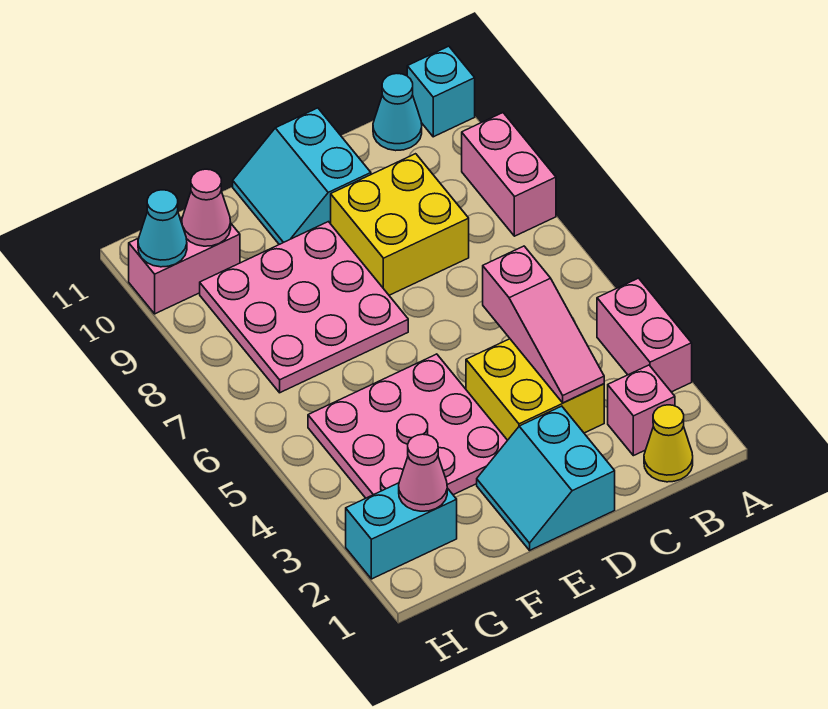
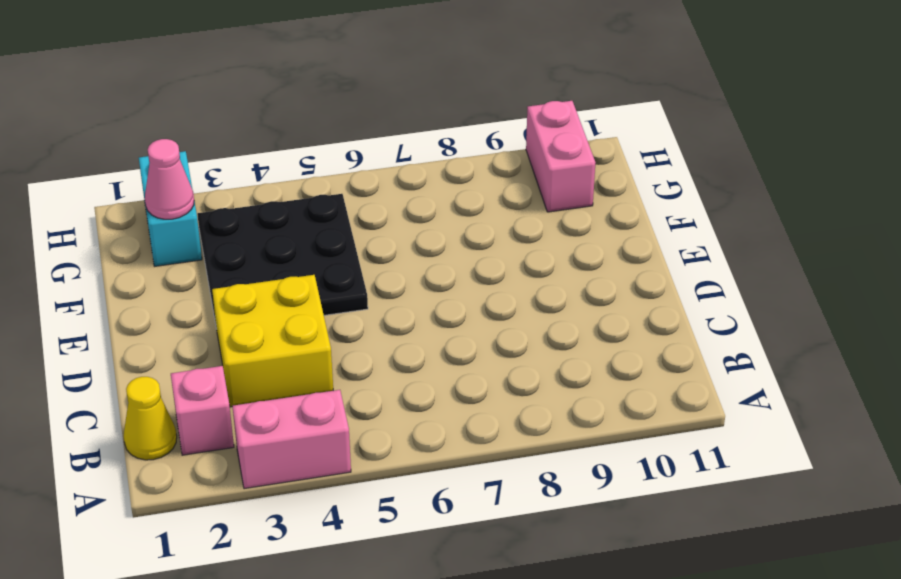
black plate E3:G5 level 1 -> pink plate E3:G5 level 1
none -> pink brick A8:A9 level 1
none -> cyan brick A11 level 1
none -> cyan cone B11 level 1

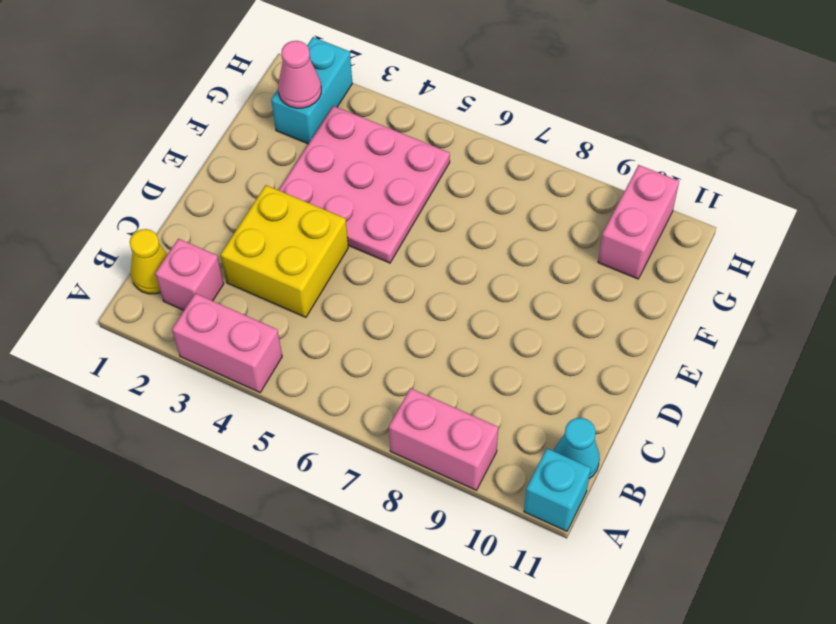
none -> yellow brick C8:D9 level 1
none -> cyan slope D1:E2 level 1 top D
none -> cyan slope D10:E11 level 1 top D

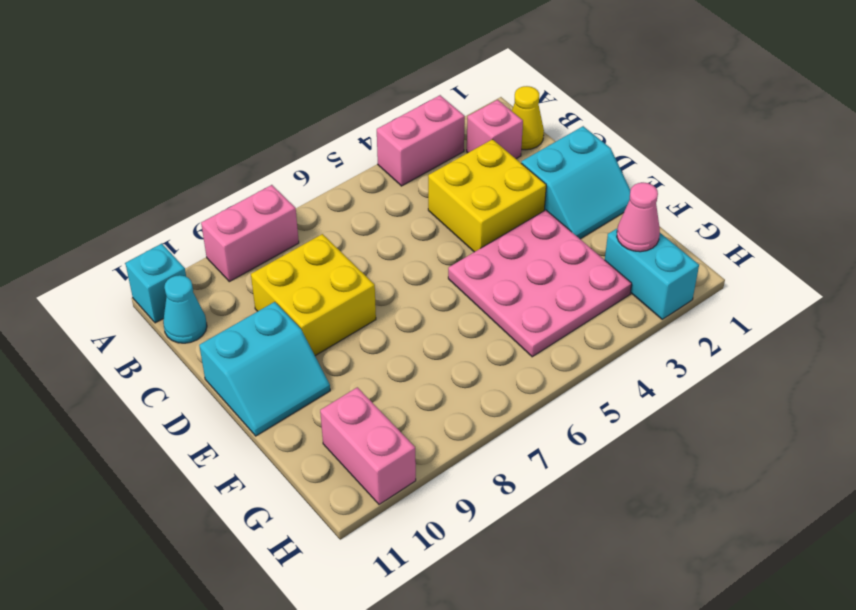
none -> pink plate E7:G9 level 1
none -> pink slope C3:C5 level 2 top 5
none -> pink cone G10 level 2

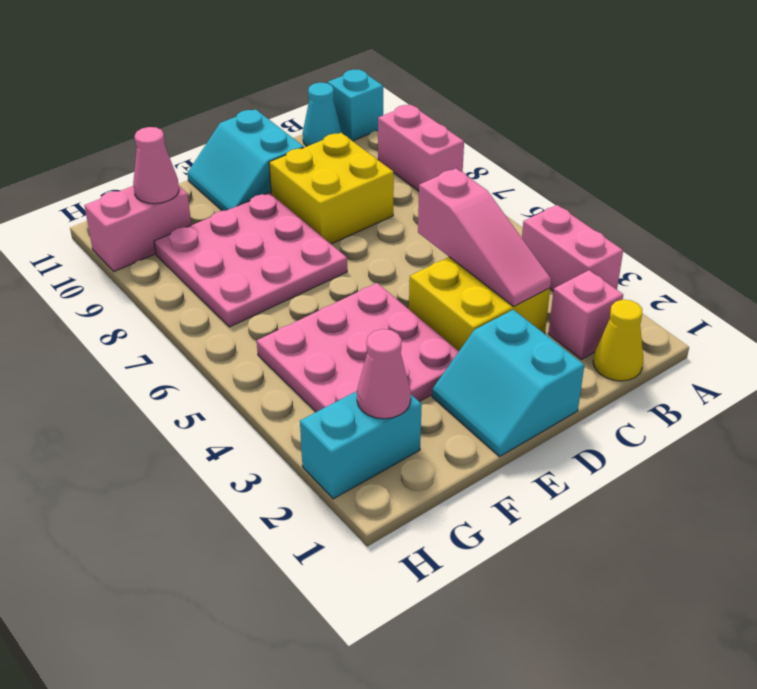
none -> cyan cone H10 level 2

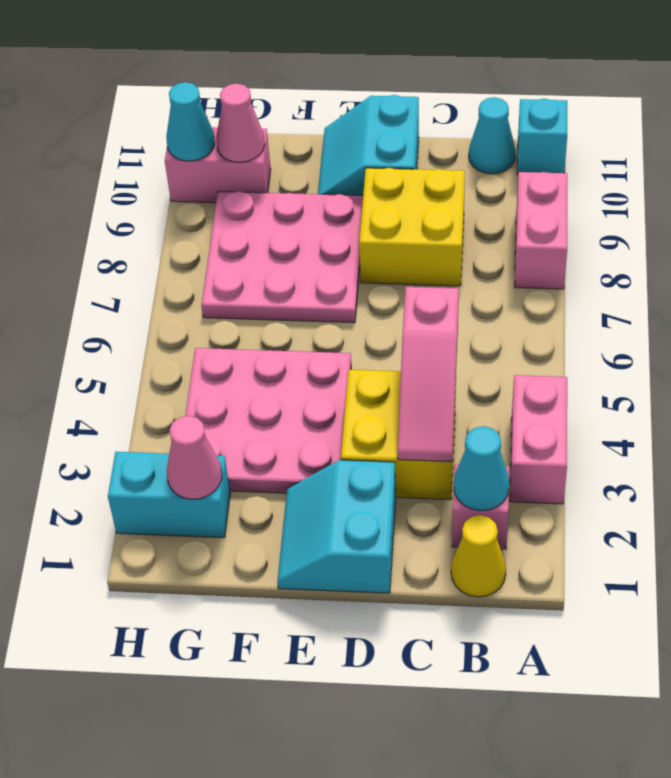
cyan cone B2 level 2 -> none

